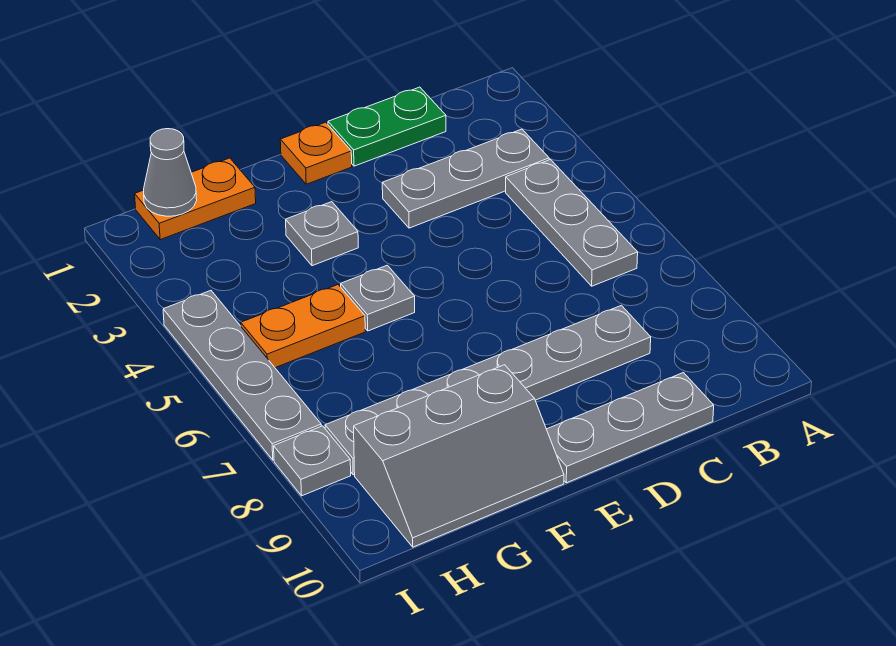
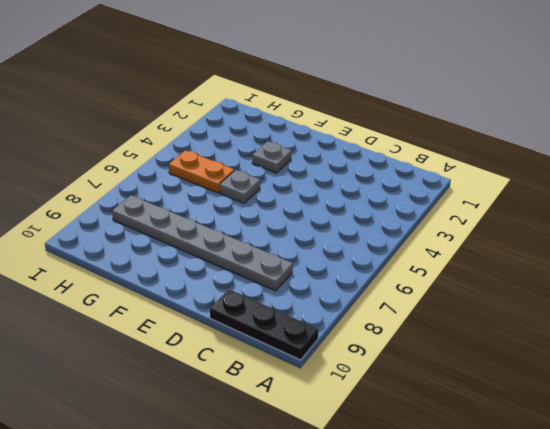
black plate A10:C10 level 1 -> grey plate C10:E10 level 1
none -> grey plate B3:D3 level 1
none -> grey plate B4:B6 level 1
none -> green plate C1:D1 level 1

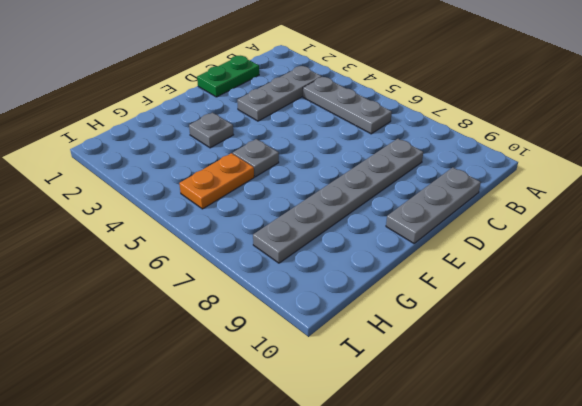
none -> orange plate E1 level 1
none -> grey slope F9:H10 level 1 top 9
none -> orange plate G1:H1 level 1

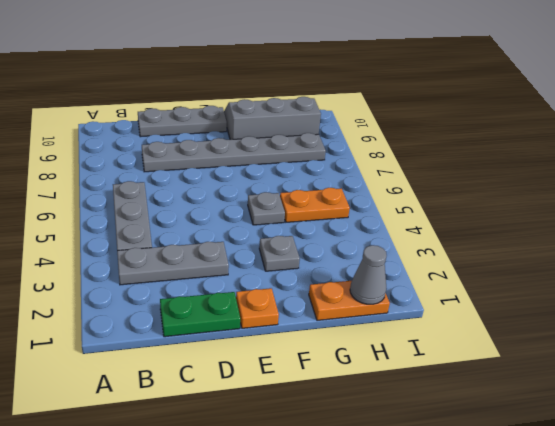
none -> grey plate I4:I7 level 1
none -> grey plate I8 level 1

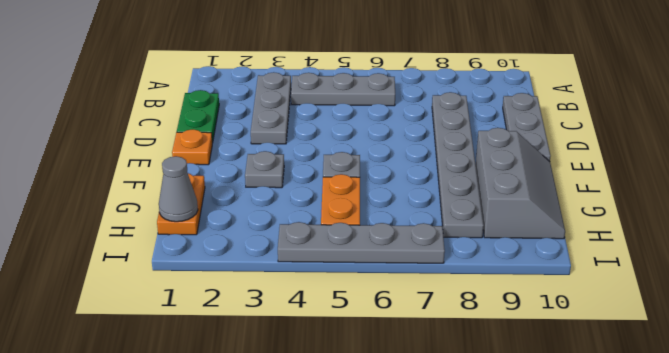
none -> grey plate I8 level 1

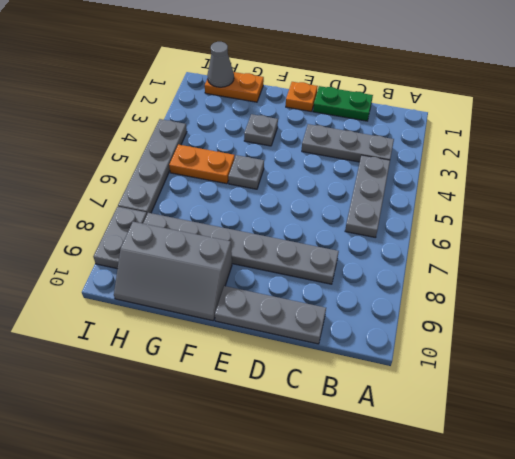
grey plate I8:I9 level 1 -> grey plate I8 level 1

